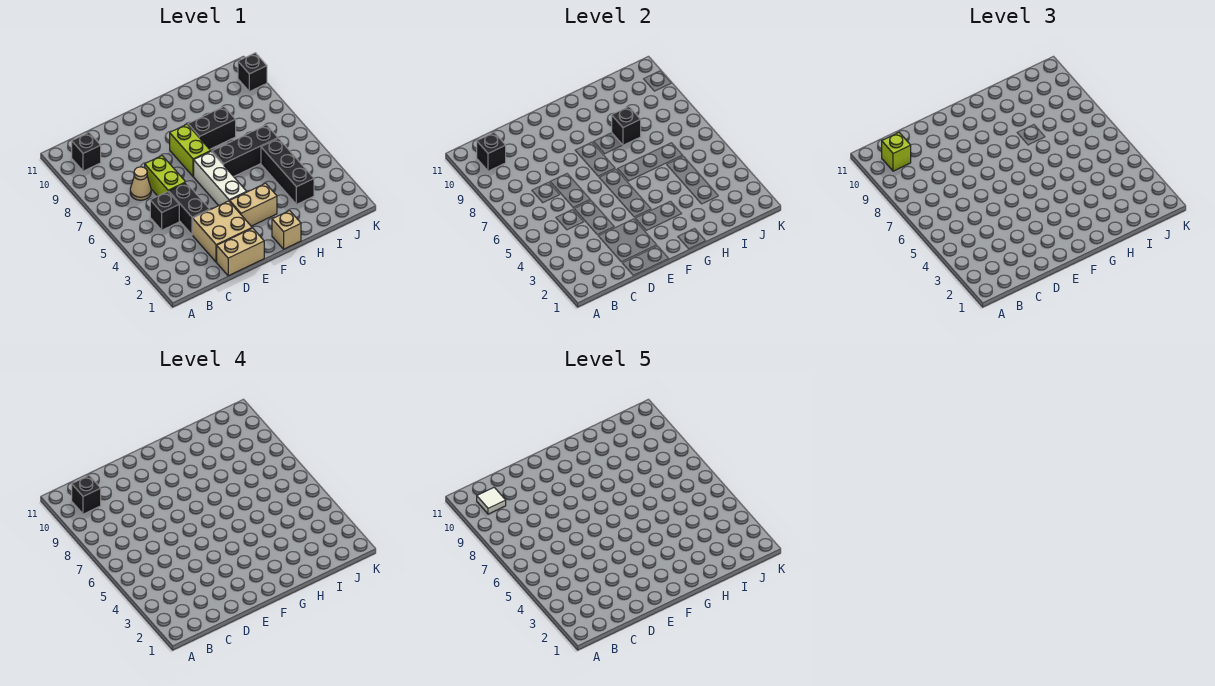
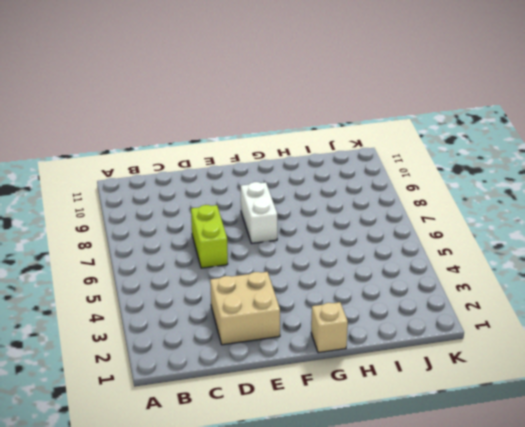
white brick F7:F8 level 1 -> lime brick F7:F8 level 1
none -> black brick B10 level 1
none -> black brick C5 level 1
none -> tan cone C7 level 1

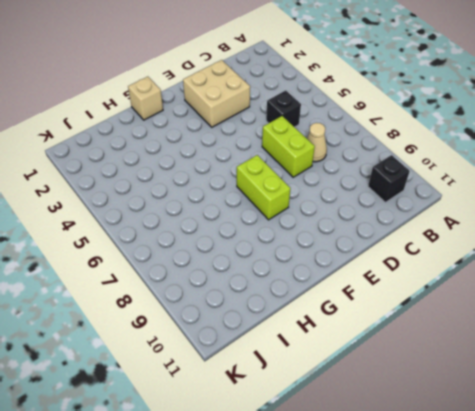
none -> tan brick D1:E1 level 1
none -> black brick D4:D5 level 1
none -> tan brick F3:G3 level 1

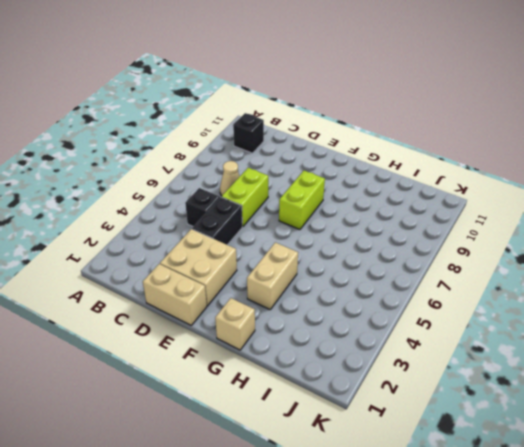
tan brick G3:G4 level 1 -> tan brick F3:G3 level 1
none -> white brick F4:F6 level 1
none -> black brick G6:I6 level 1
none -> black brick G8:H8 level 1

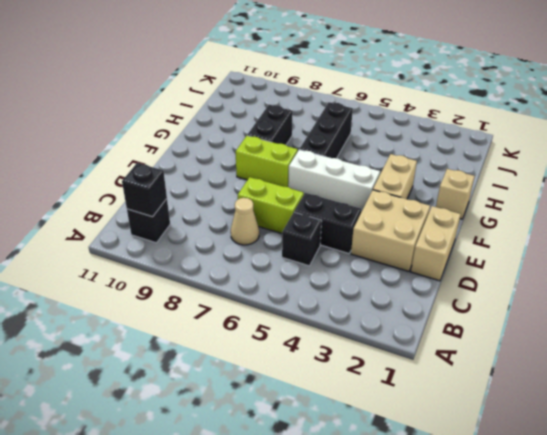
none -> black brick I3:I5 level 1
none -> black brick K10 level 1
none -> black brick H8 level 2

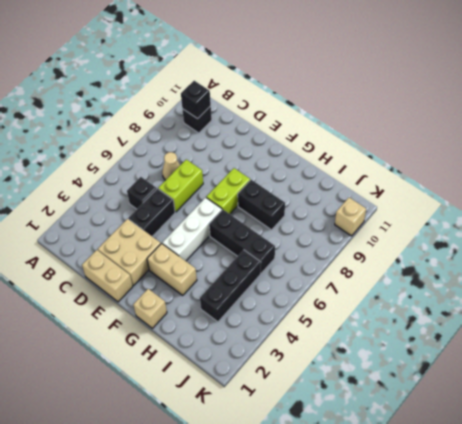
tan brick K10 level 1 -> black brick K10 level 1
none -> black brick H8 level 2
none -> lime brick B10 level 3
none -> black brick B10 level 4

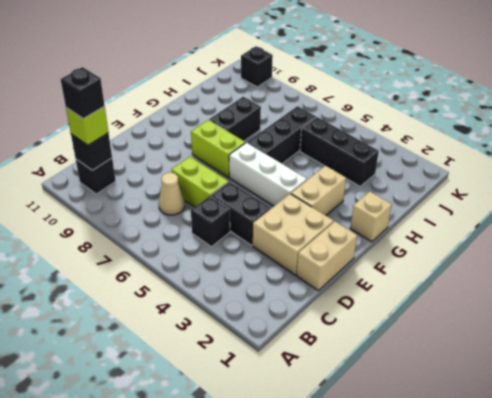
none -> black brick H8 level 2
none -> white tile B10 level 5

